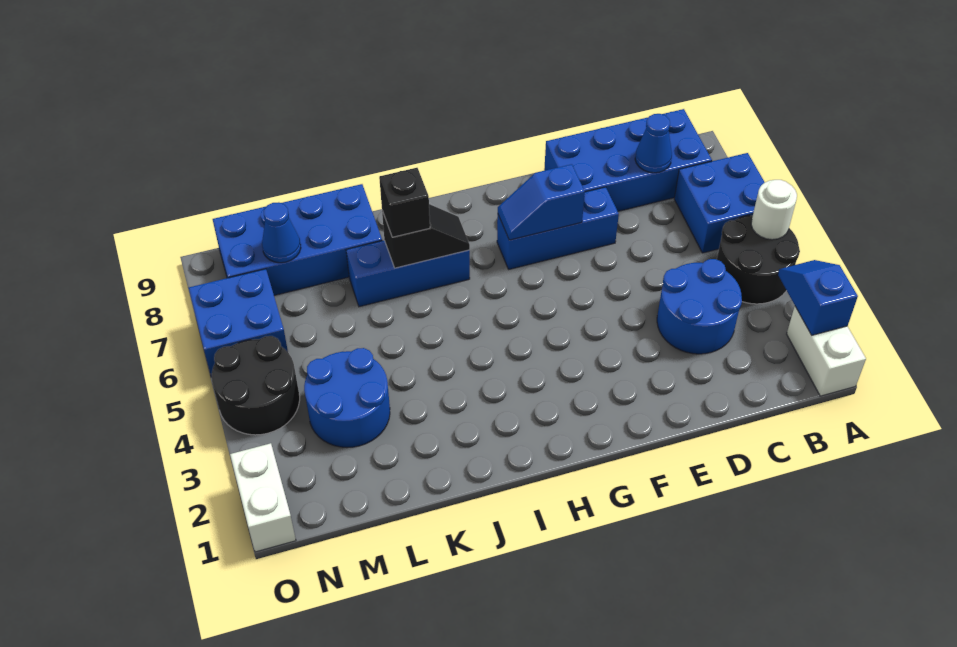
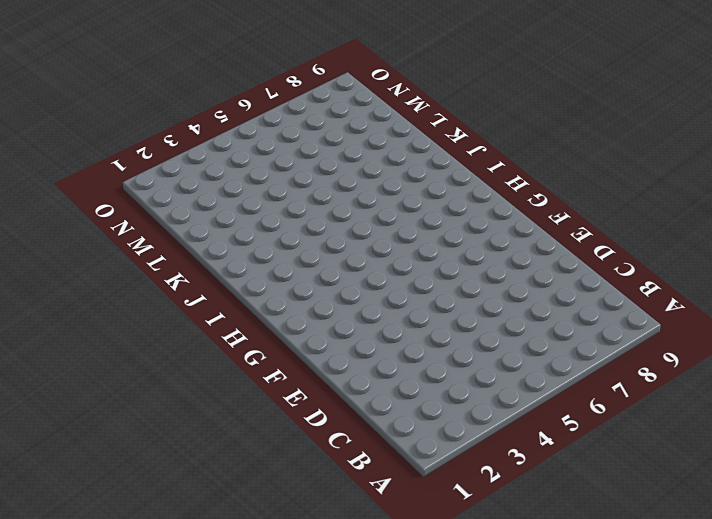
none -> white brick A1:A2 level 1
none -> black round brick A4:B5 level 1
none -> blue brick A6:B7 level 1

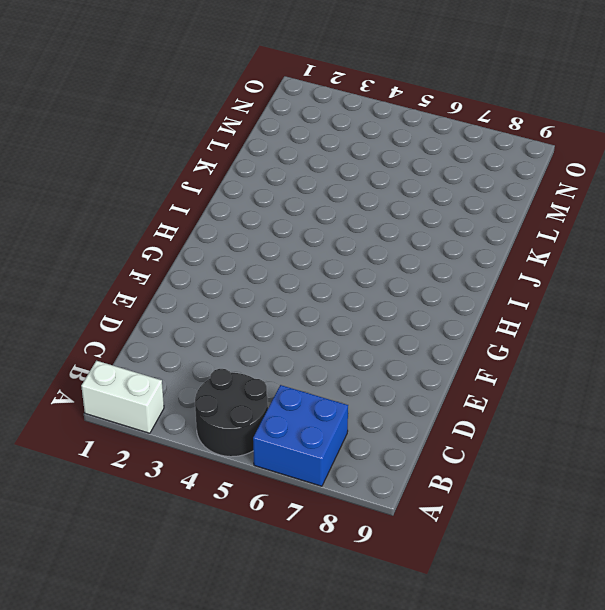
none -> blue brick B8:E9 level 1
none -> blue round brick C3:D4 level 1
none -> blue brick E7:G7 level 1

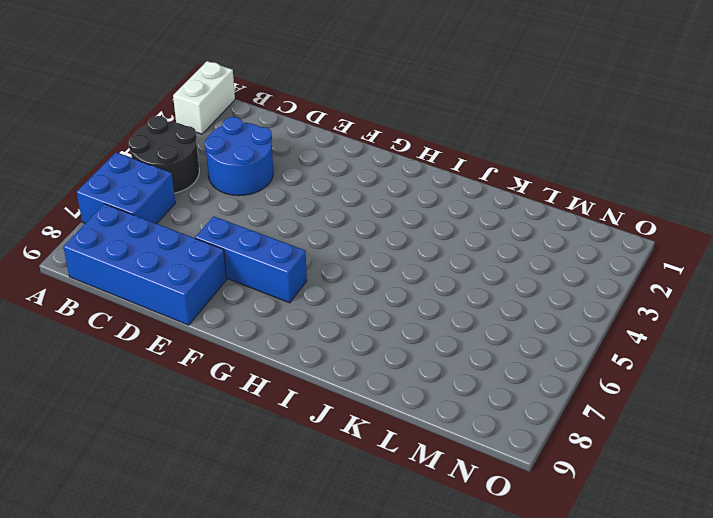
none -> blue brick I7:K7 level 1
none -> blue brick K8:N9 level 1
none -> blue round brick L3:M4 level 1

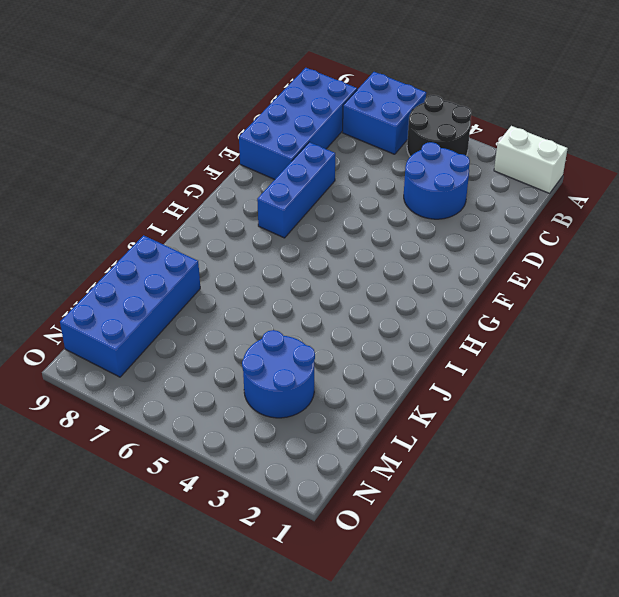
none -> blue brick I7:K7 level 1
none -> black round brick N4:O5 level 1
none -> blue brick N6:O7 level 1

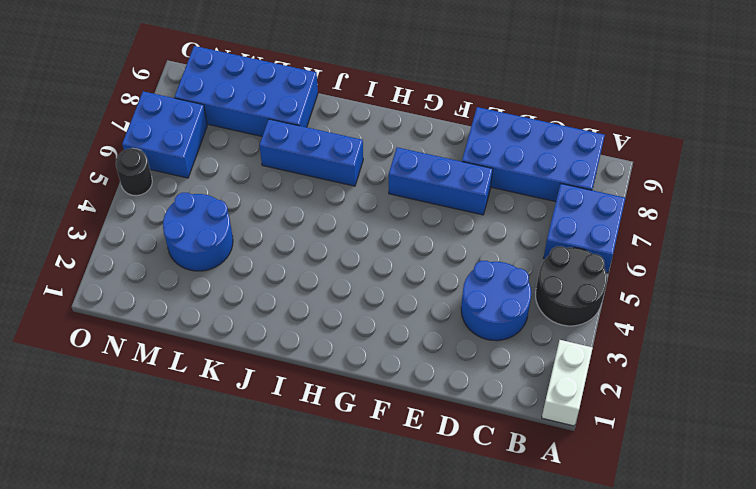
black round brick O5 level 1 -> black round brick N4:O5 level 1
none -> white brick O1:O2 level 1
none -> blue slope A2:A3 level 2 top 2
none -> white round brick A5 level 2

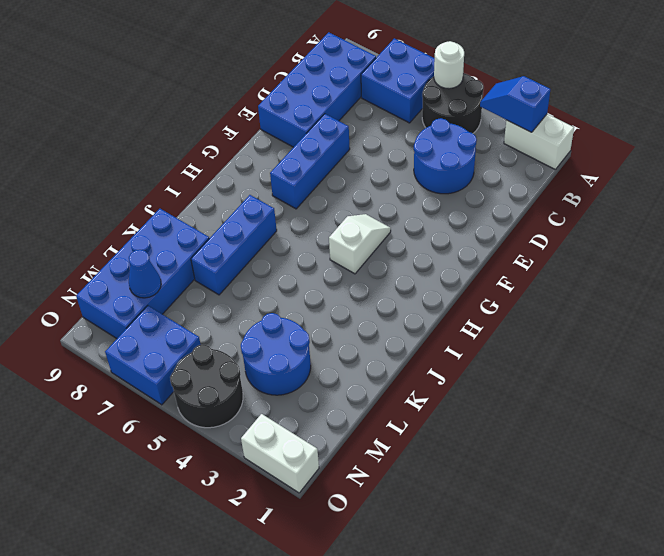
white slope G4:H4 level 1 top H -> none
none -> blue cone C8 level 2
none -> blue slope F7:G7 level 2 top F
none -> black slope I7:J7 level 2 top J

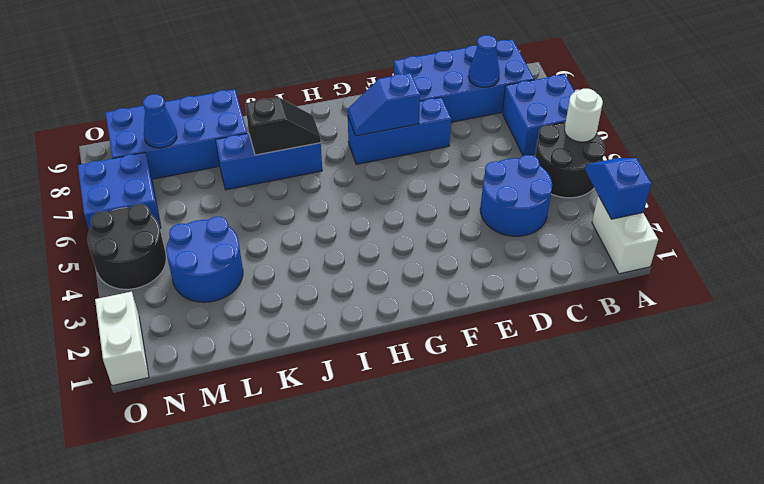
none -> black brick J7 level 3

